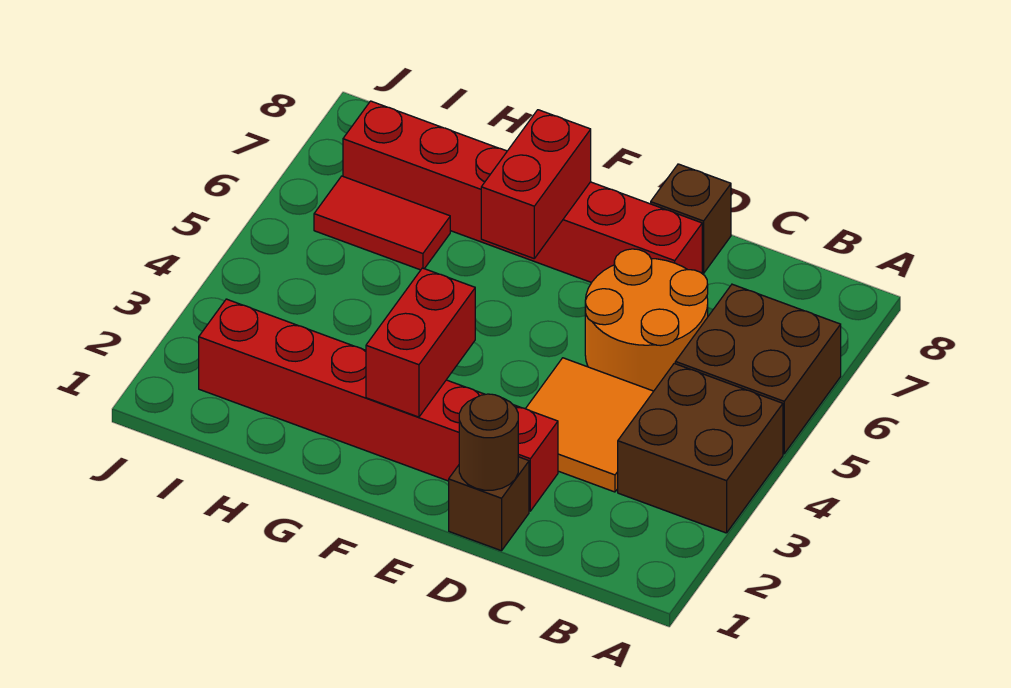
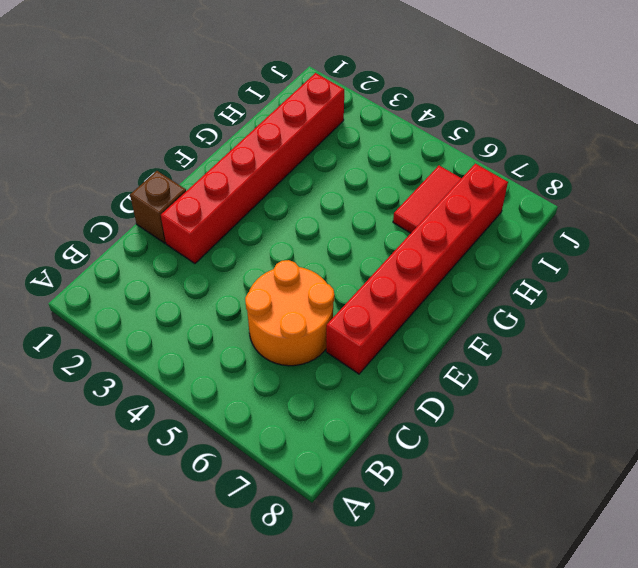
none -> brown brick A3:B4 level 1
none -> brown brick A5:B6 level 1
none -> orange tile C3:D4 level 1

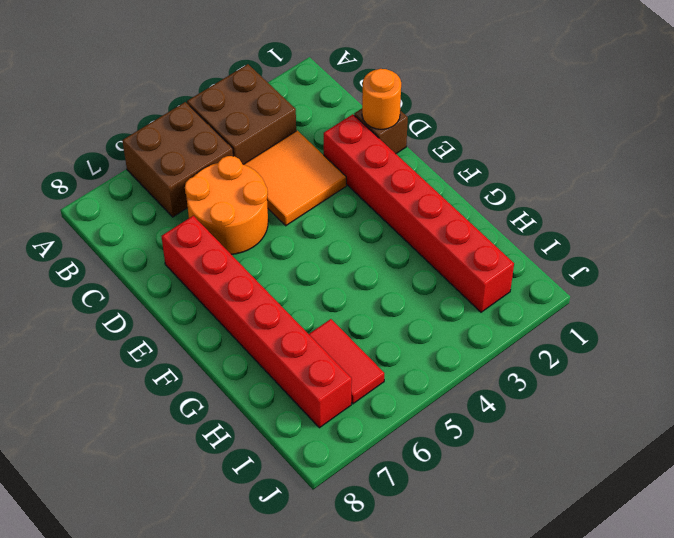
orange round brick D1 level 2 -> brown round brick D1 level 2
none -> brown brick D8 level 1
none -> red brick F2:F3 level 2
none -> red brick F6:F7 level 2

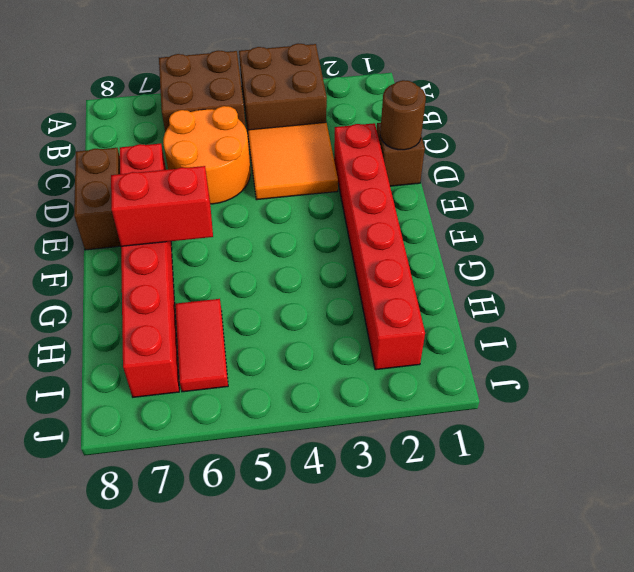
brown brick D8:E8 level 1 -> brown brick D8 level 1
none -> red brick F2:F3 level 2

